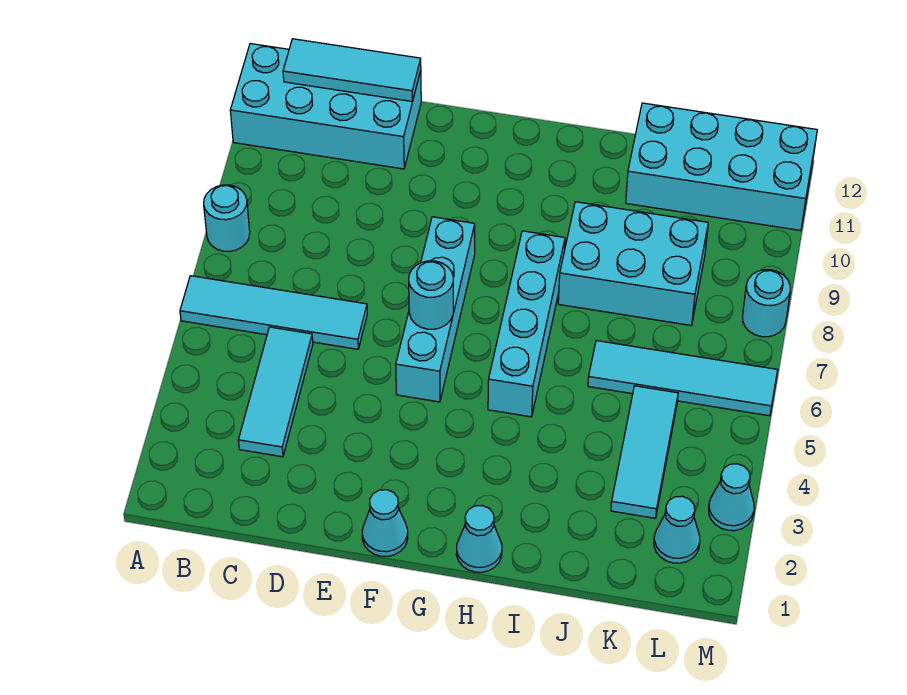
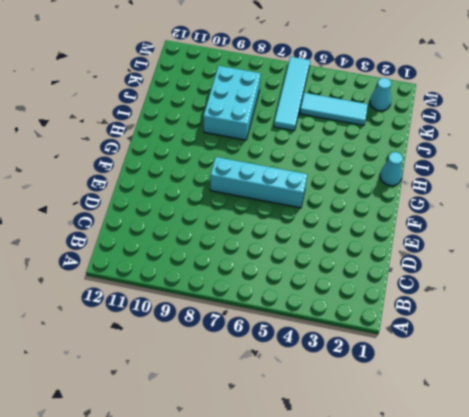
none -> cyan tile A6:D6 level 1
none -> cyan round brick A8 level 1
none -> cyan brick A11:D12 level 1

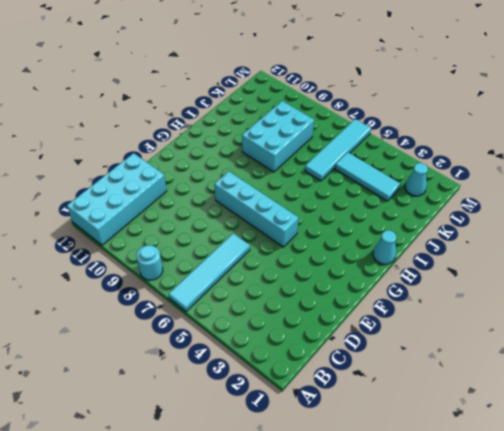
none -> cyan tile C3:C5 level 1
none -> cyan cone F1 level 1
none -> cyan brick H5:H8 level 1

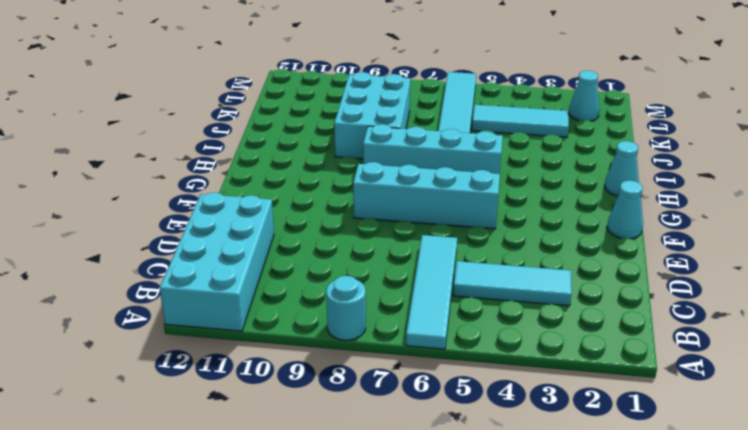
none -> cyan brick J11:M12 level 1
none -> cyan cone M3 level 1
none -> cyan round brick M8 level 1

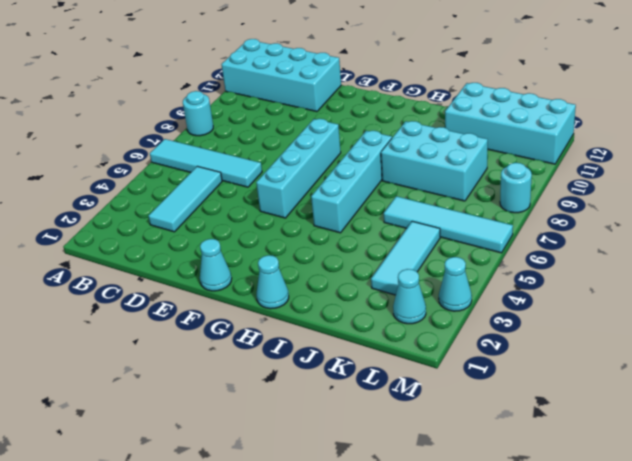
none -> cyan tile B12:D12 level 2
none -> cyan round brick F6 level 2

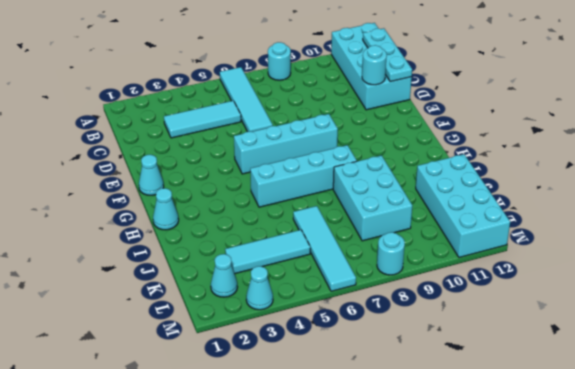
cyan plate B12:D12 level 2 -> cyan tile B12:D12 level 2
cyan round brick D11 level 2 -> cyan round brick F6 level 2

